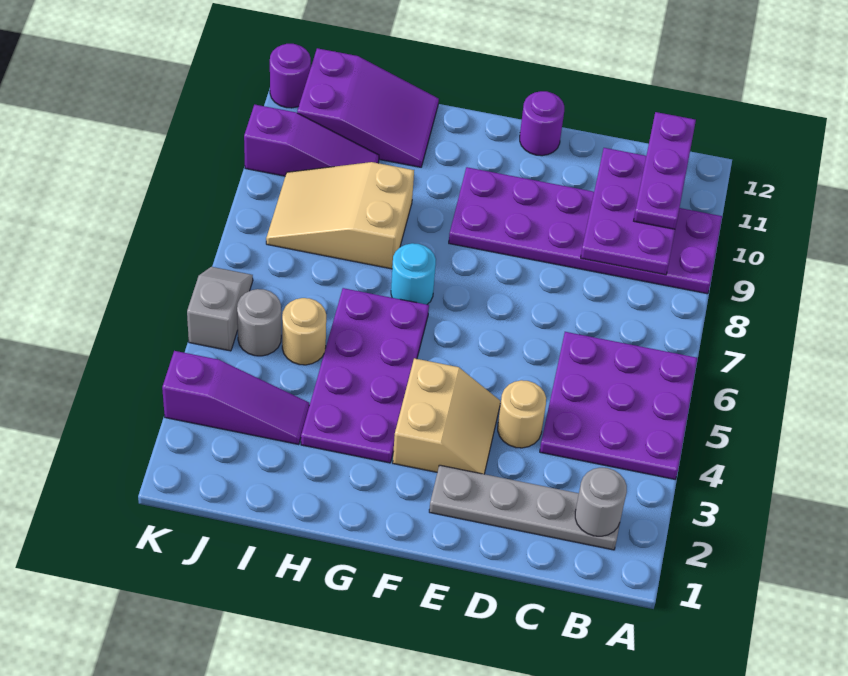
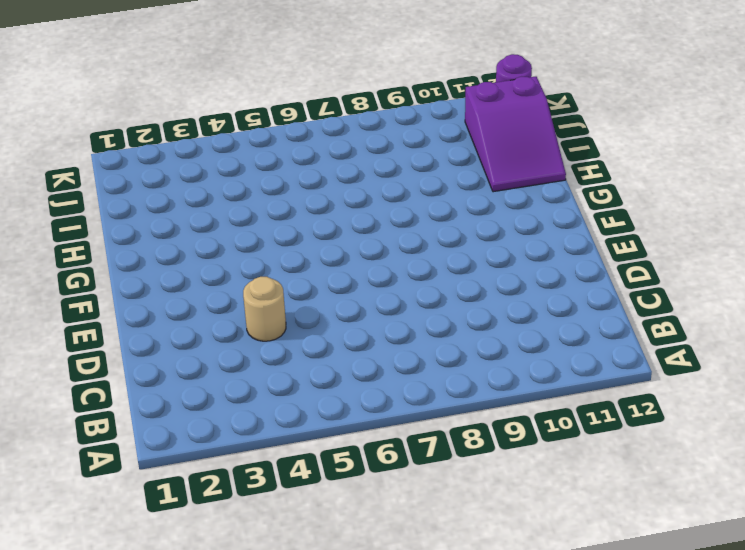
none -> purple plate A4:C6 level 1
none -> purple plate A9:F10 level 1
none -> grey plate B2:E2 level 1

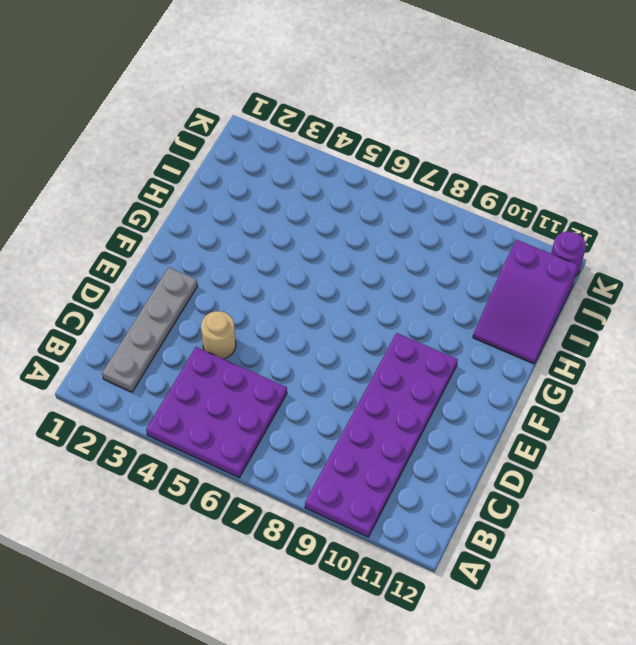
none -> tan slope E3:F4 level 1 top F
none -> purple round brick E12 level 1
none -> purple plate G3:H6 level 1

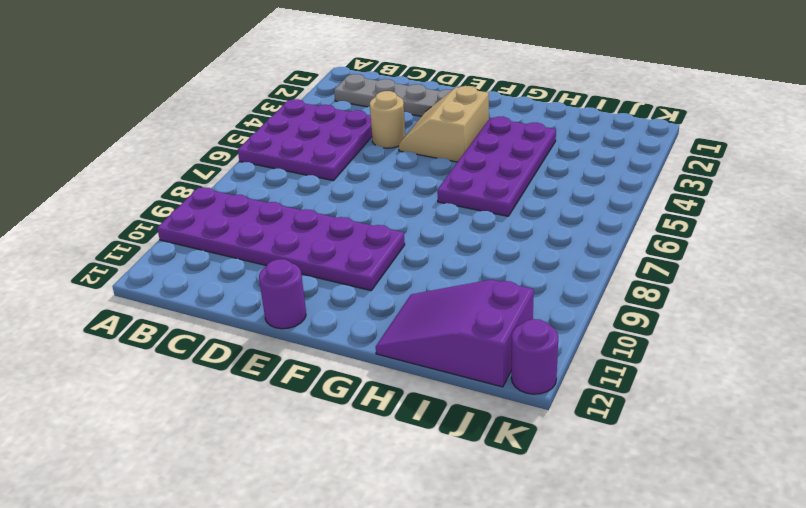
none -> cyan round brick G7 level 1
none -> tan slope H8:J9 level 1 top H
none -> purple slope I3:K3 level 1 top K

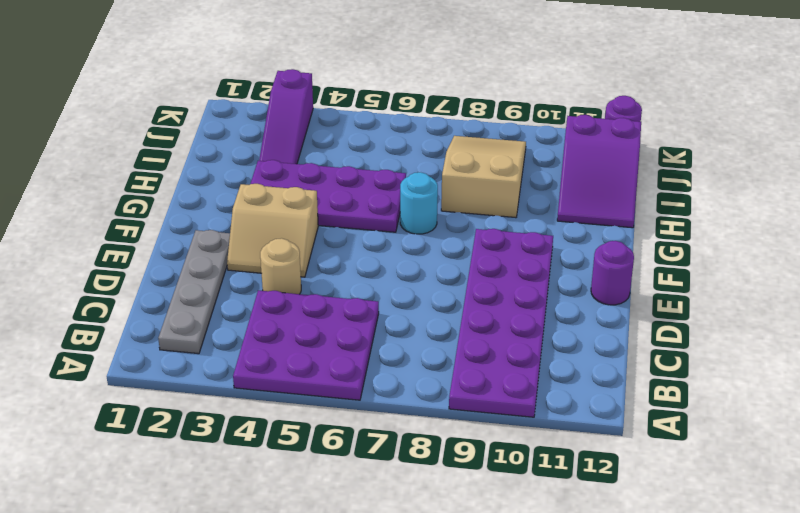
none -> tan round brick I5 level 1
none -> purple slope I10:K10 level 1 top K
none -> grey round brick J5 level 1

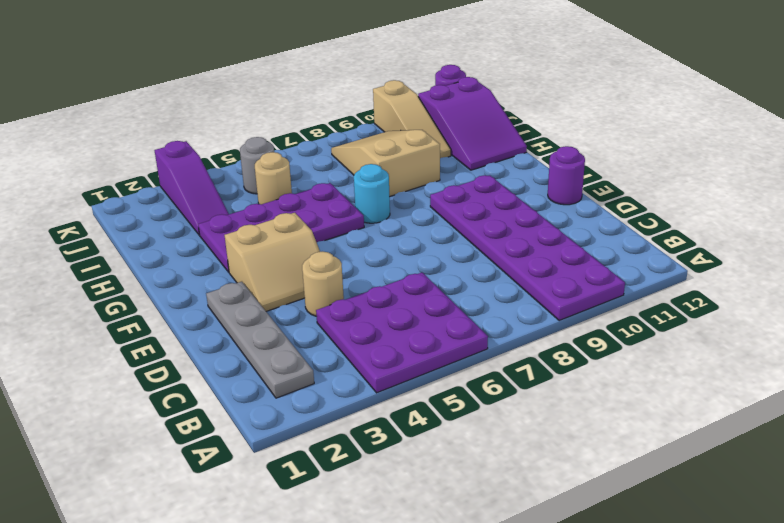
tan slope I10:K10 level 1 top K -> purple slope I10:K10 level 1 top K
none -> grey slope K5:K6 level 1 top 5
none -> grey round brick B2 level 2
none -> purple plate B9:C11 level 2

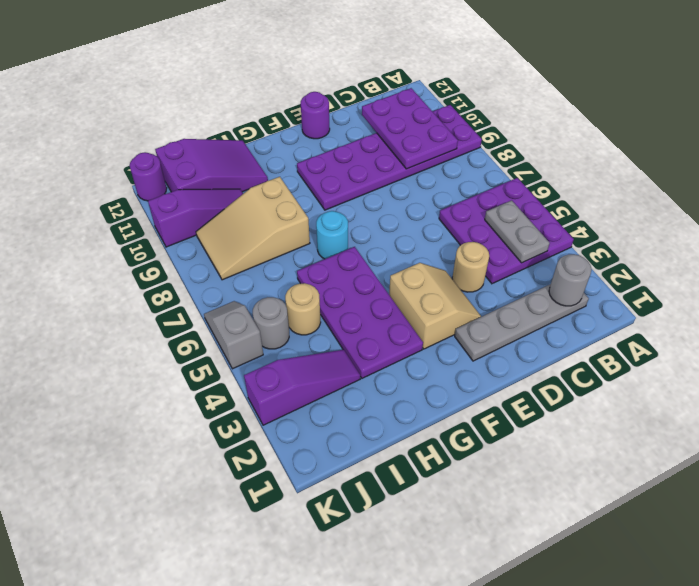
grey plate B4:B5 level 2 -> none
none -> purple plate B10:B12 level 3

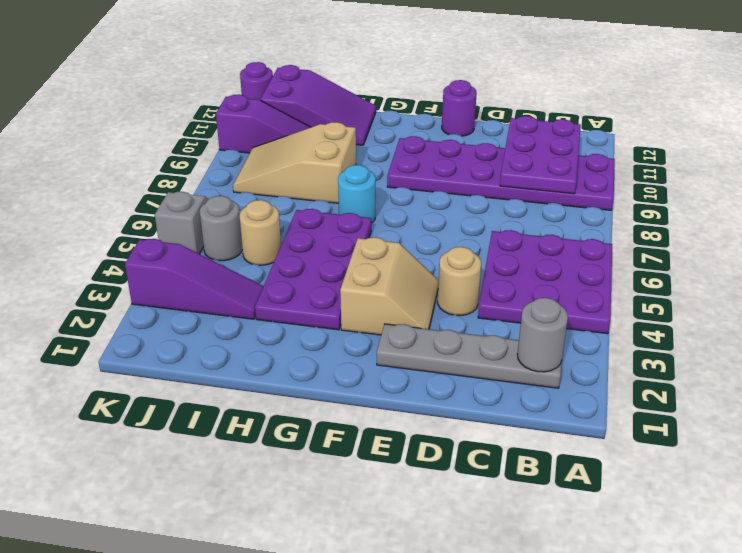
none -> purple plate B10:B12 level 3

